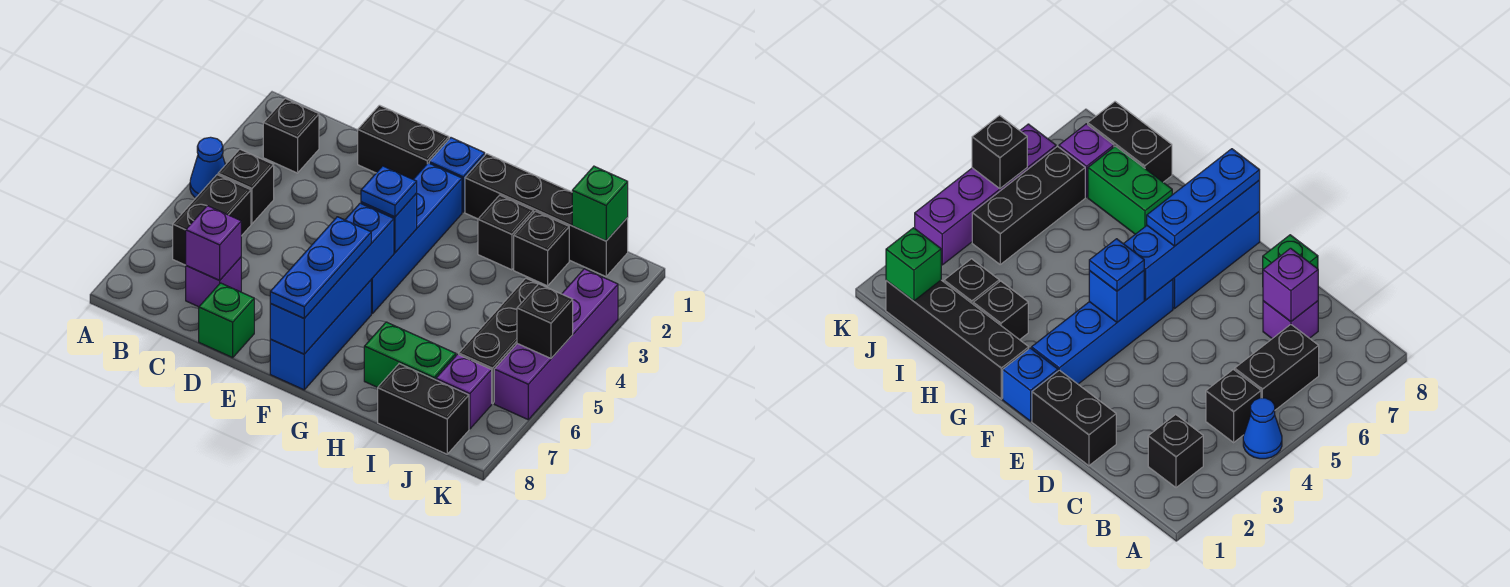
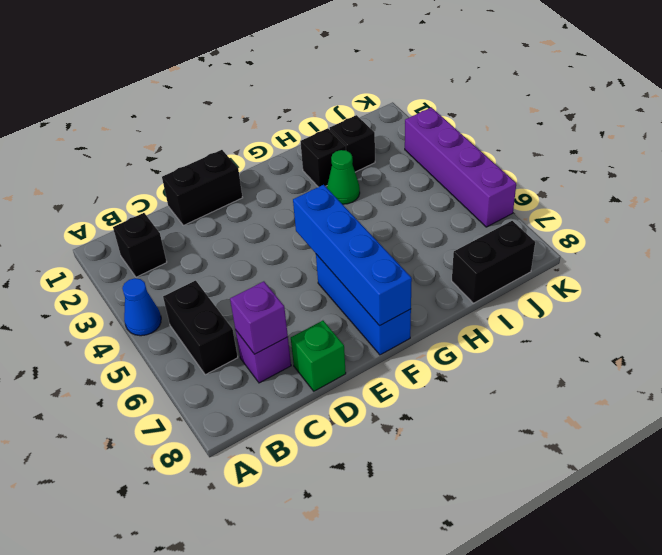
green cone H3 level 1 -> none
none -> black brick B4 level 1
none -> blue brick F1 level 1
none -> blue brick F2:F5 level 1

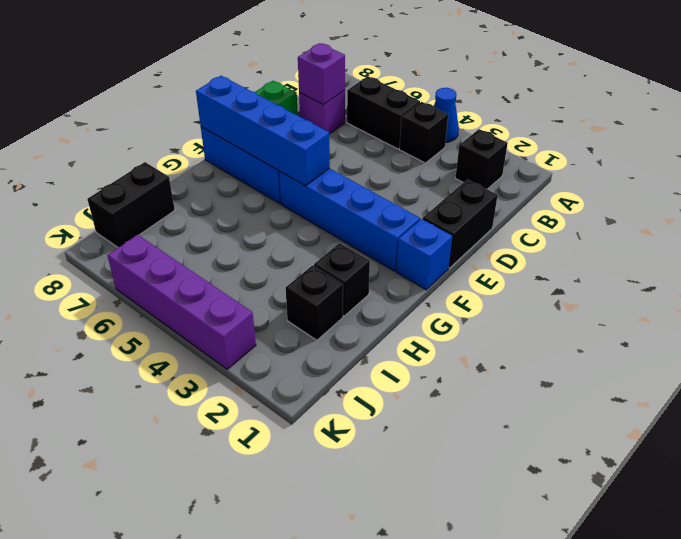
none -> black brick G1:J1 level 1
none -> green brick H7:I7 level 1
none -> black brick J4:J6 level 1

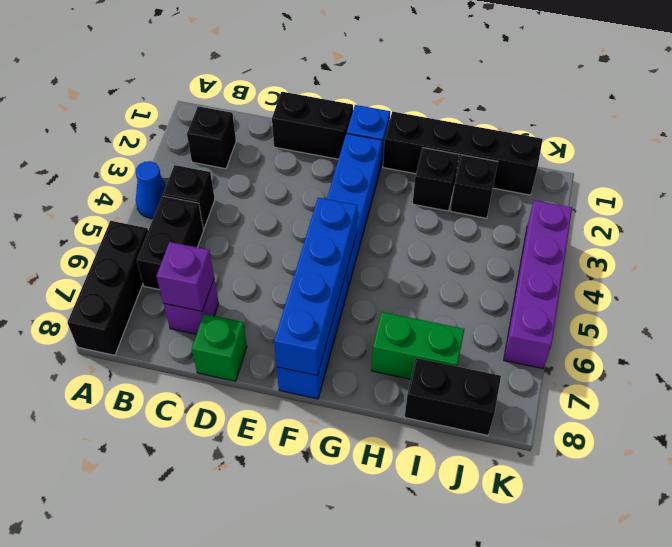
black brick A6:A8 level 1 -> black brick J4:J6 level 1
none -> purple brick J7 level 1
none -> blue brick F4 level 2
none -> green brick J1 level 2

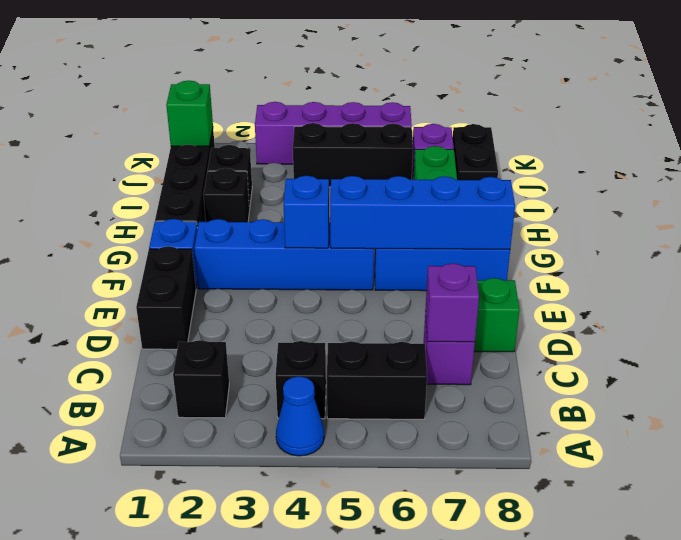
none -> black brick K5 level 2
none -> blue plate F4 level 3
none -> blue plate F6:F8 level 3

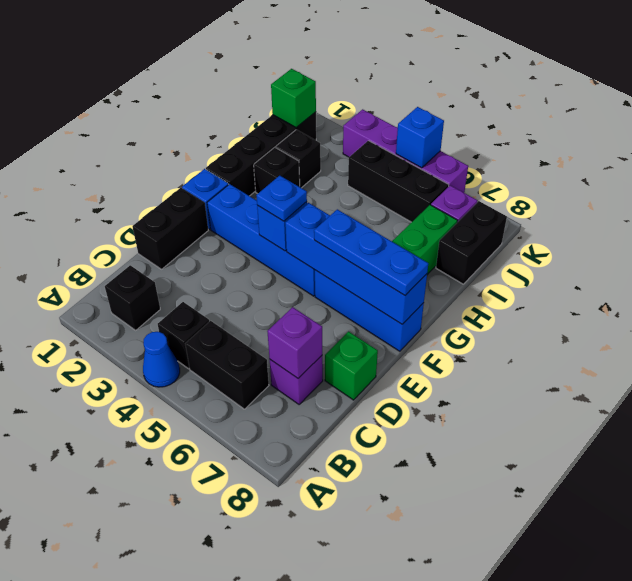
blue brick K5 level 2 -> black brick K5 level 2

